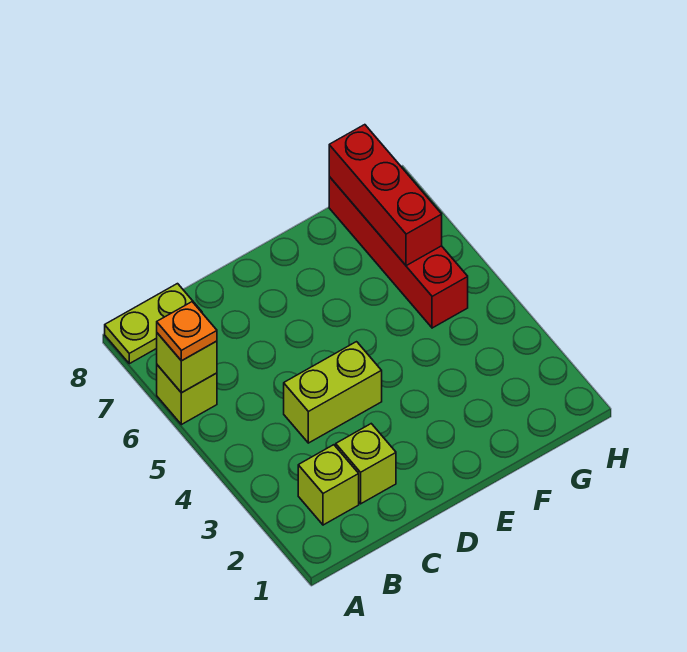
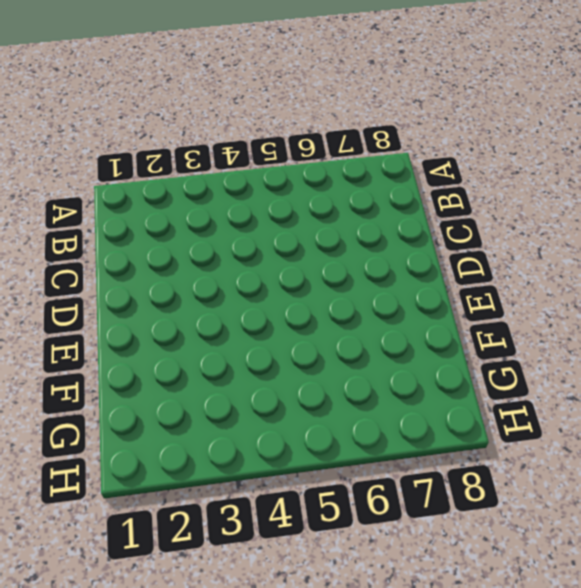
none -> lime brick A6 level 1
none -> lime plate A8:B8 level 1

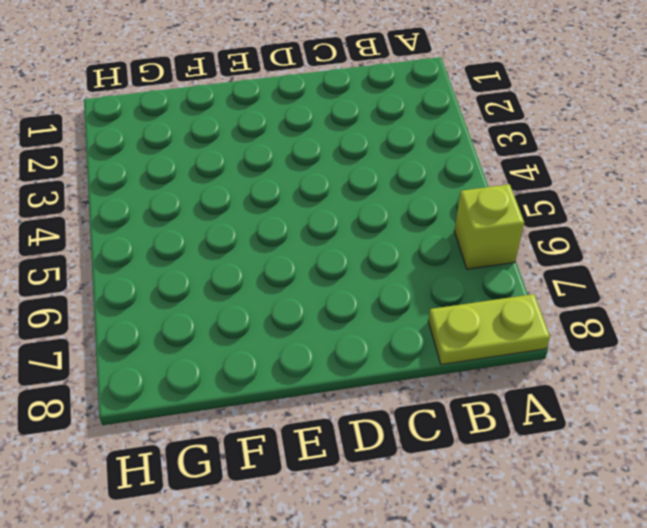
none -> lime brick B2 level 1
none -> lime brick C2 level 1

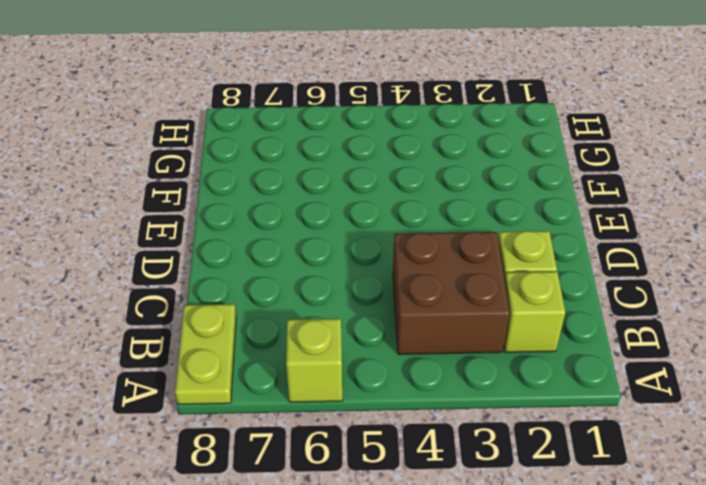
brown brick B3:C4 level 1 -> lime brick C4:D4 level 1
none -> red brick G5:G8 level 1
none -> lime brick A6 level 2

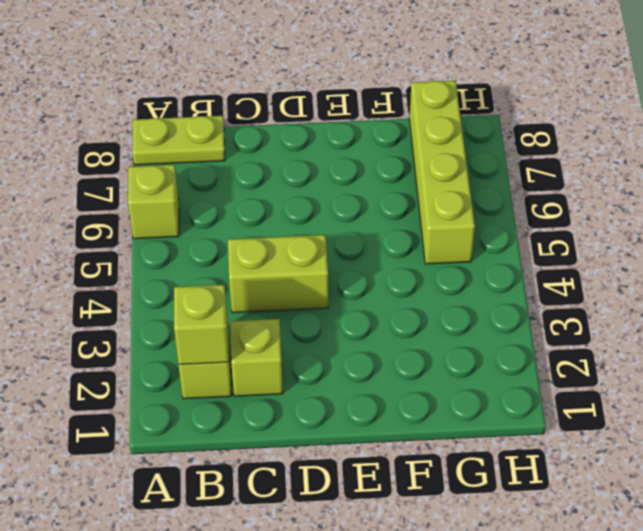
lime brick B2 level 2 -> lime brick A6 level 2
lime brick G5:G8 level 1 -> red brick G5:G8 level 1
none -> red brick G6:G8 level 2
none -> orange plate A6 level 3

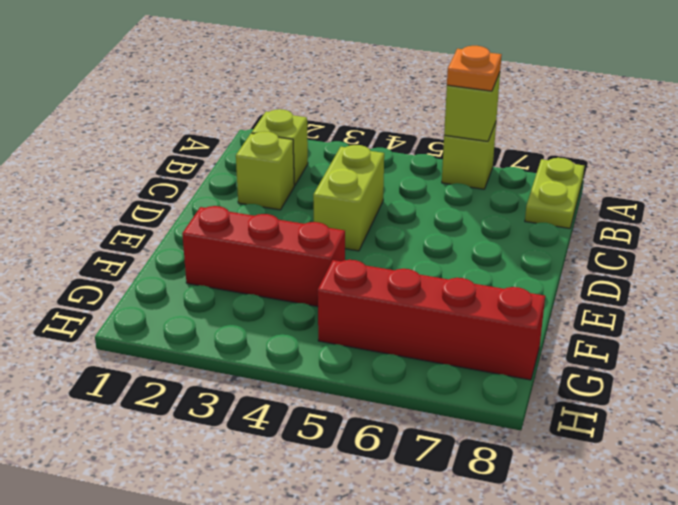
red brick F2:F4 level 1 -> red brick G6:G8 level 2

